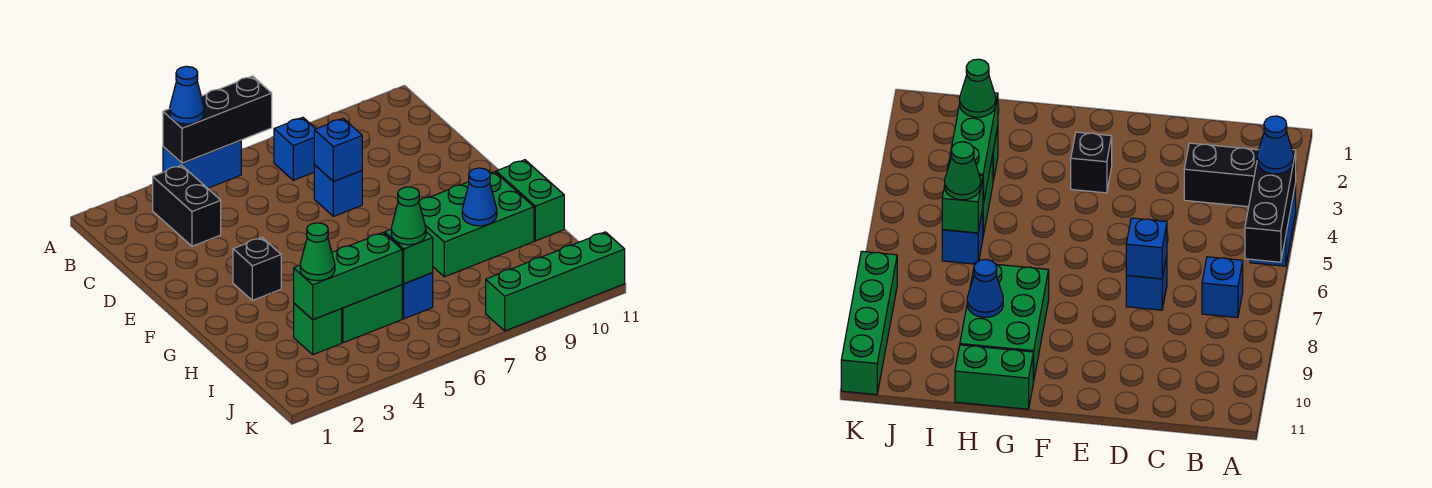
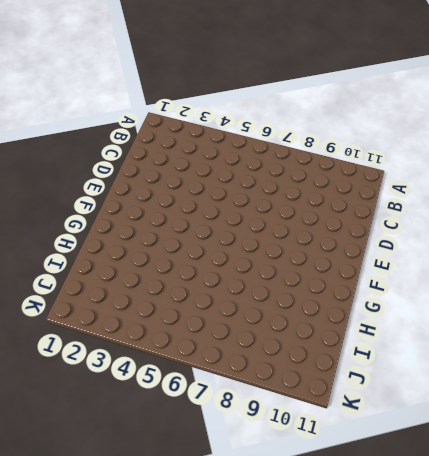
none -> blue brick A4:A5 level 1
none -> black brick B3:C3 level 1
none -> blue brick B7 level 1

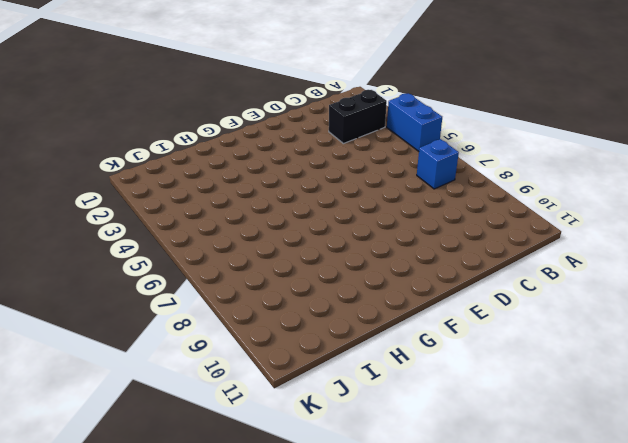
none -> blue brick D7 level 1
none -> black brick F3 level 1
none -> green brick G8:H10 level 1

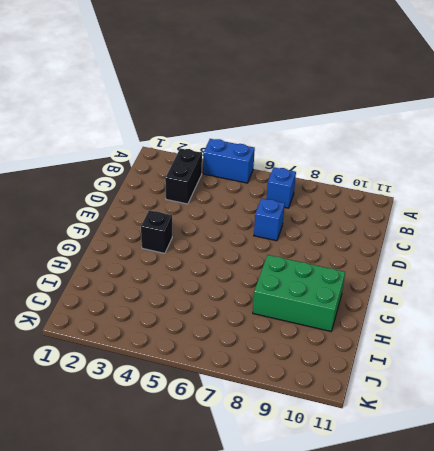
none -> green brick G11:H11 level 1
none -> green brick I3 level 1
none -> green brick I4:I5 level 1

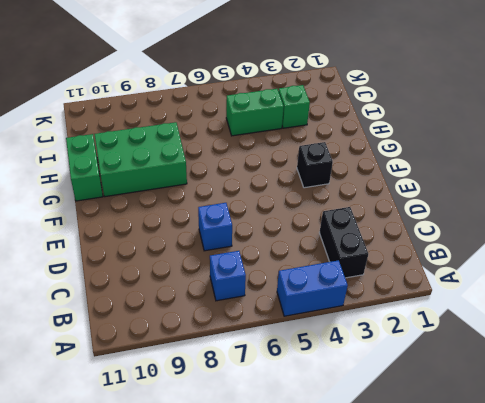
none -> blue brick I6 level 1
none -> green brick K8:K11 level 1
none -> black brick A4:A6 level 2

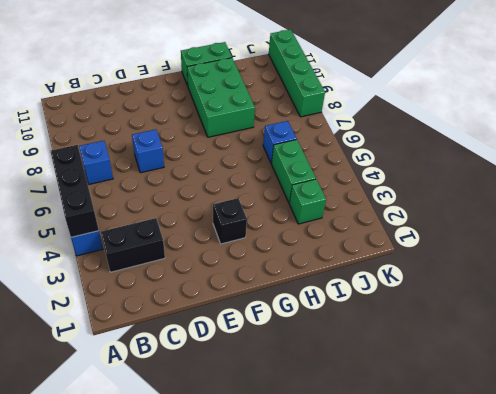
none -> blue brick D7 level 2
none -> blue cone H9 level 2
none -> green brick I3:I5 level 2

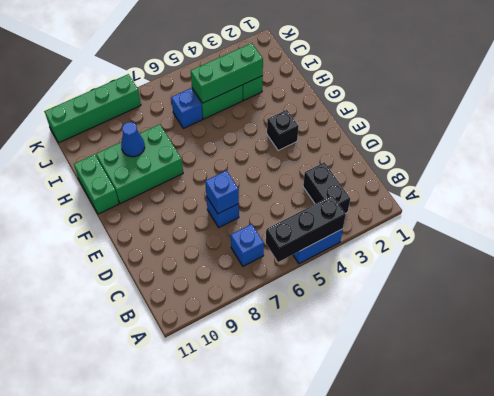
none -> green brick I6 level 2
none -> blue cone A4 level 3
none -> green cone I3 level 3

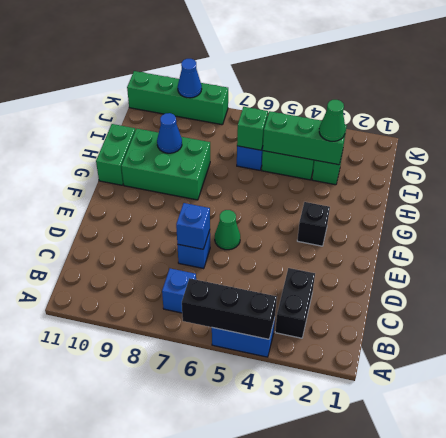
green cone E6 level 1 -> green cone I6 level 3
blue cone K9 level 2 -> blue cone A4 level 3

